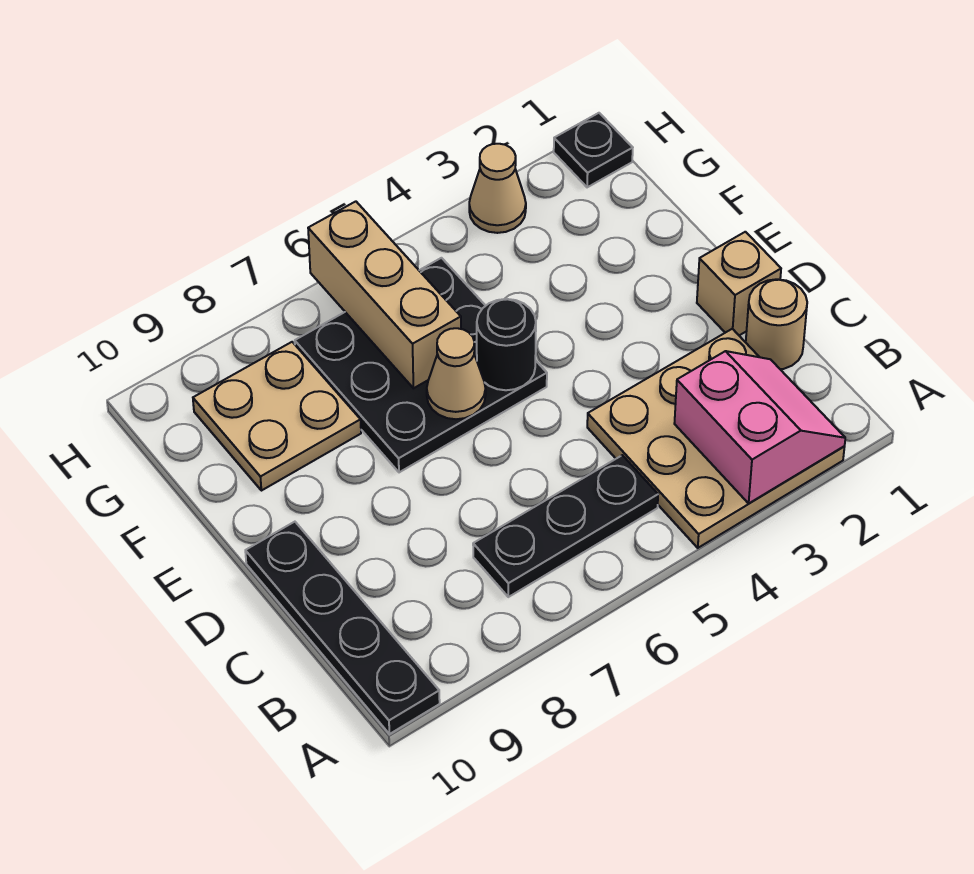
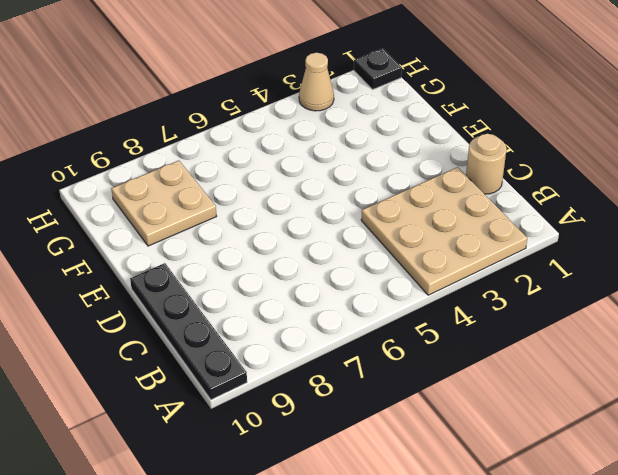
none -> black plate B5:B7 level 1
none -> tan brick D1 level 1
none -> black plate E5:G7 level 1

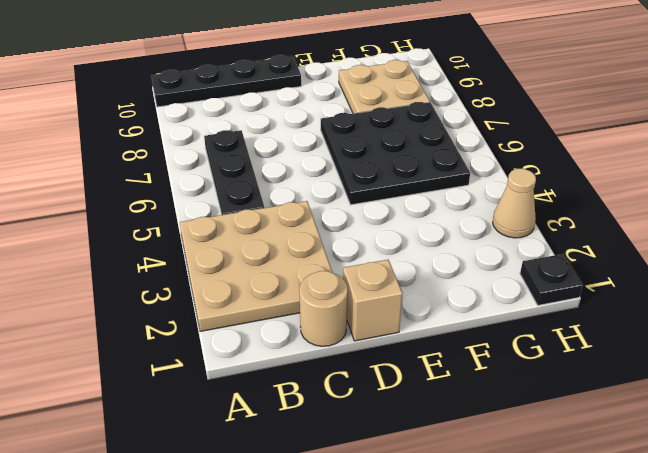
none -> pink slope A2:B3 level 2 top 3
none -> black round brick E5 level 2
none -> tan cone E6 level 2

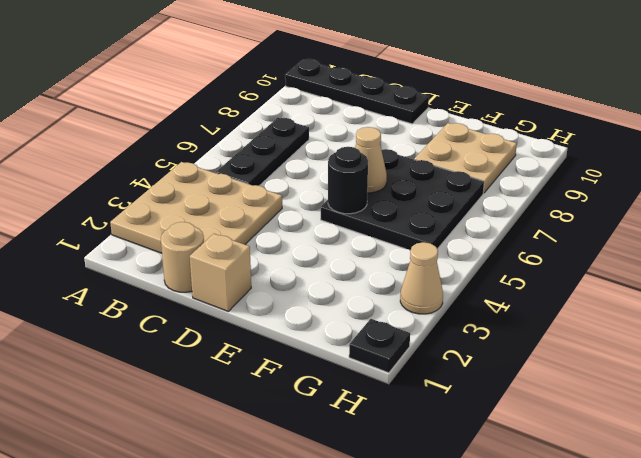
none -> pink slope A2:B3 level 2 top 3
none -> tan brick F6:H6 level 2

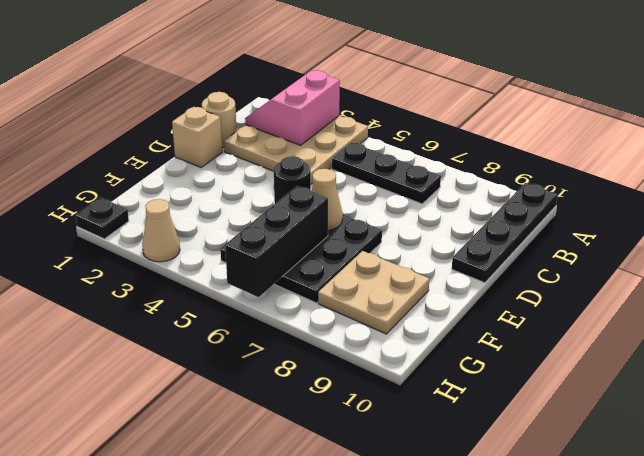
black brick F6:H6 level 2 -> tan brick F6:H6 level 2

